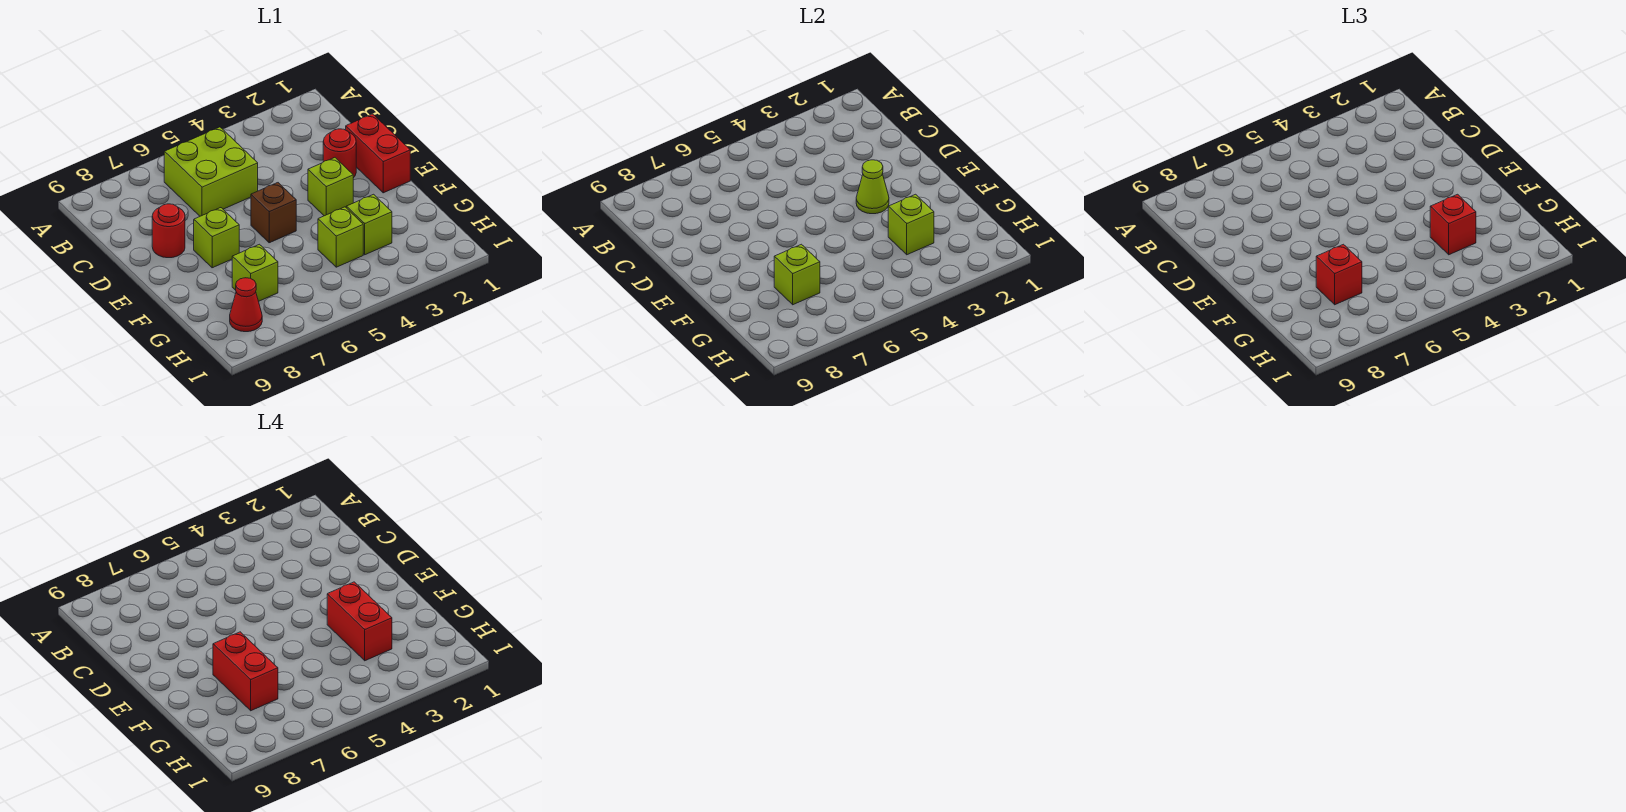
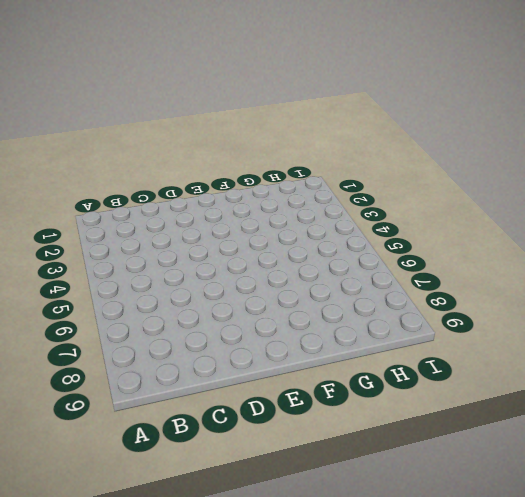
none -> lime brick B5:C6 level 1
none -> red brick D1:E1 level 1
none -> red round brick D2 level 1

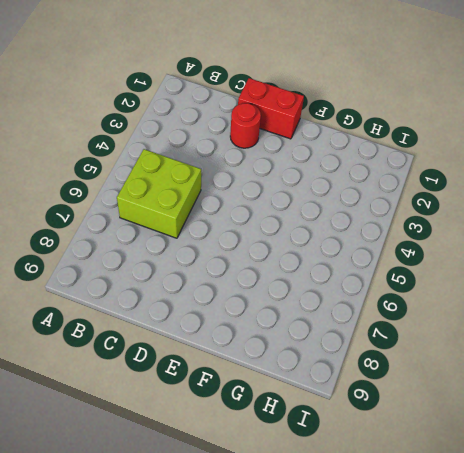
none -> red round brick D8 level 1
none -> lime brick E3 level 1
none -> brown brick E5 level 1

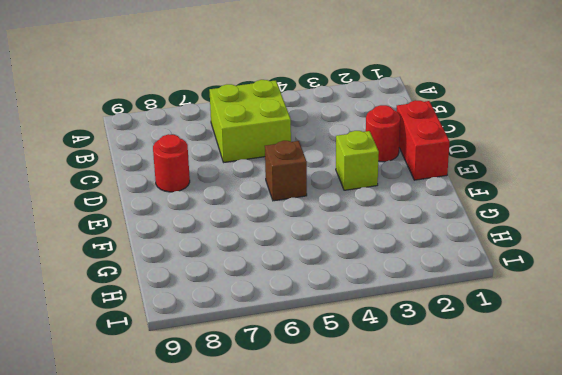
none -> lime brick E7 level 1
none -> lime brick G3 level 1
none -> lime brick G4 level 1

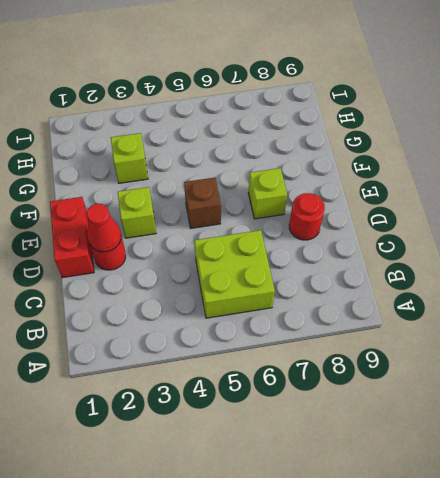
red cone D2 level 2 -> red cone H8 level 1
none -> lime brick G4 level 1
none -> lime brick G7 level 1
none -> lime cone E3 level 2

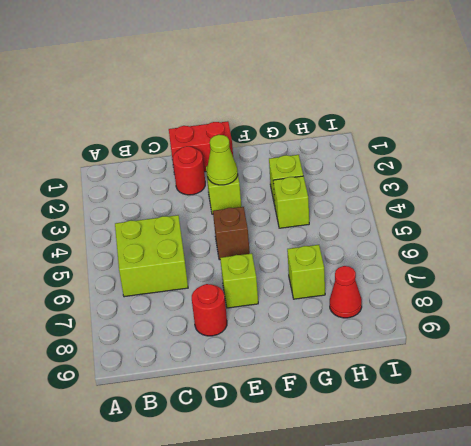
none -> lime brick G3 level 2
none -> lime brick G7 level 2
none -> red brick G3 level 3

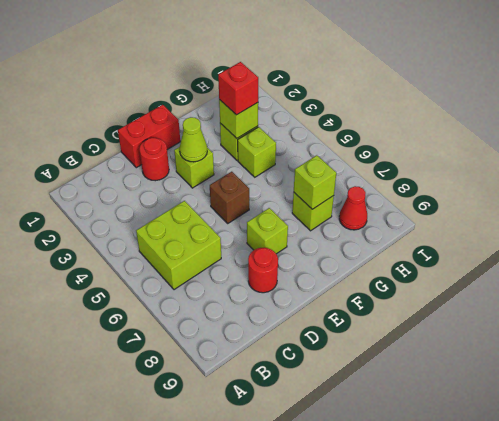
none -> red brick G7 level 3
none -> red brick F3:G3 level 4
none -> red brick F7:G7 level 4

